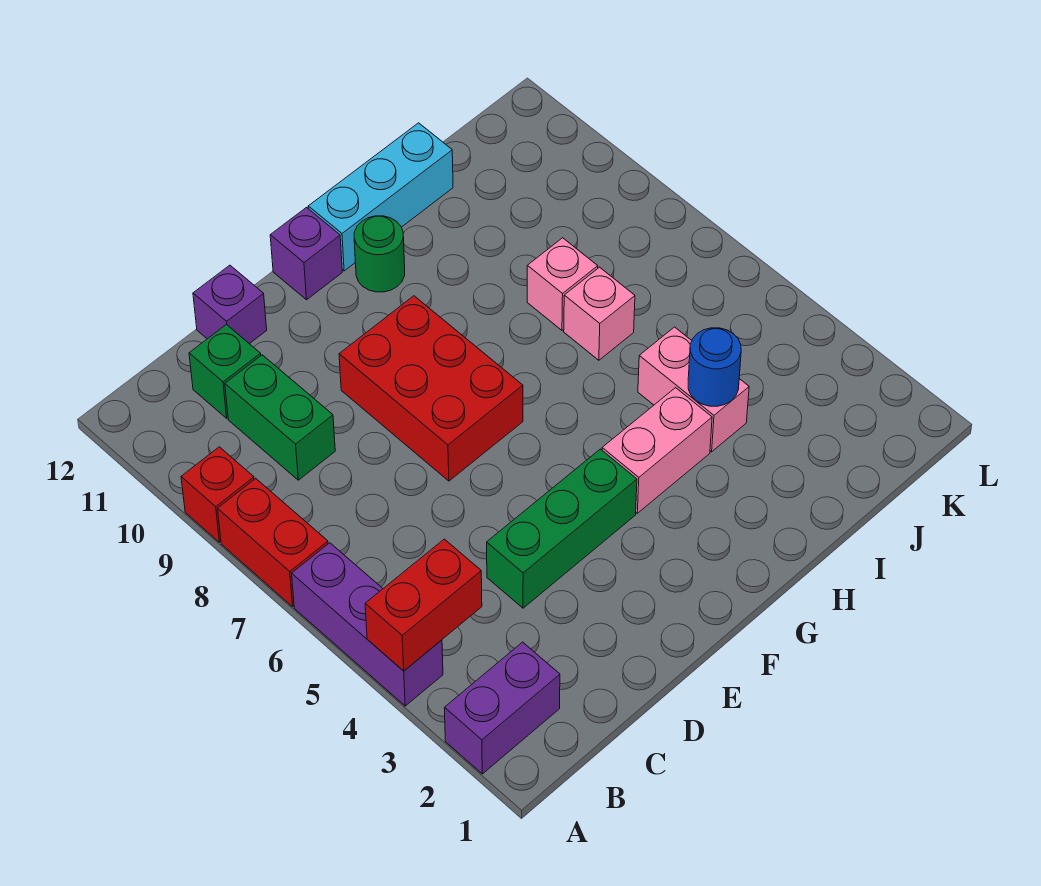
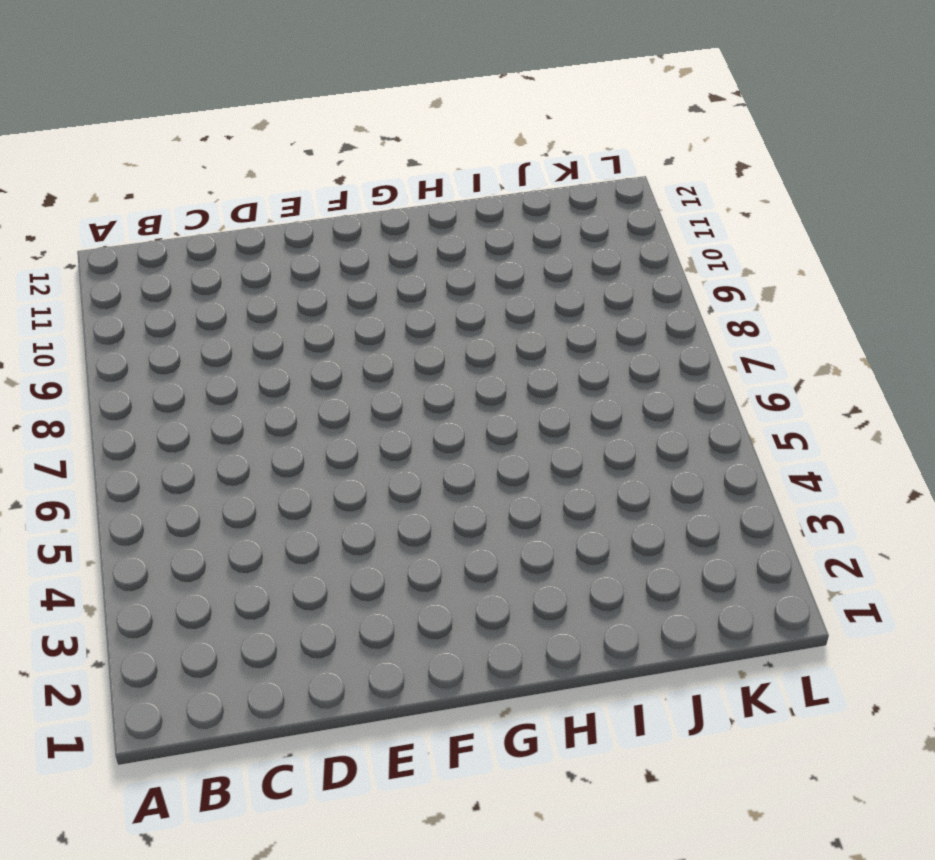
none -> purple brick A2:B2 level 1
none -> purple brick A4:A6 level 1
none -> red brick A7:A8 level 1

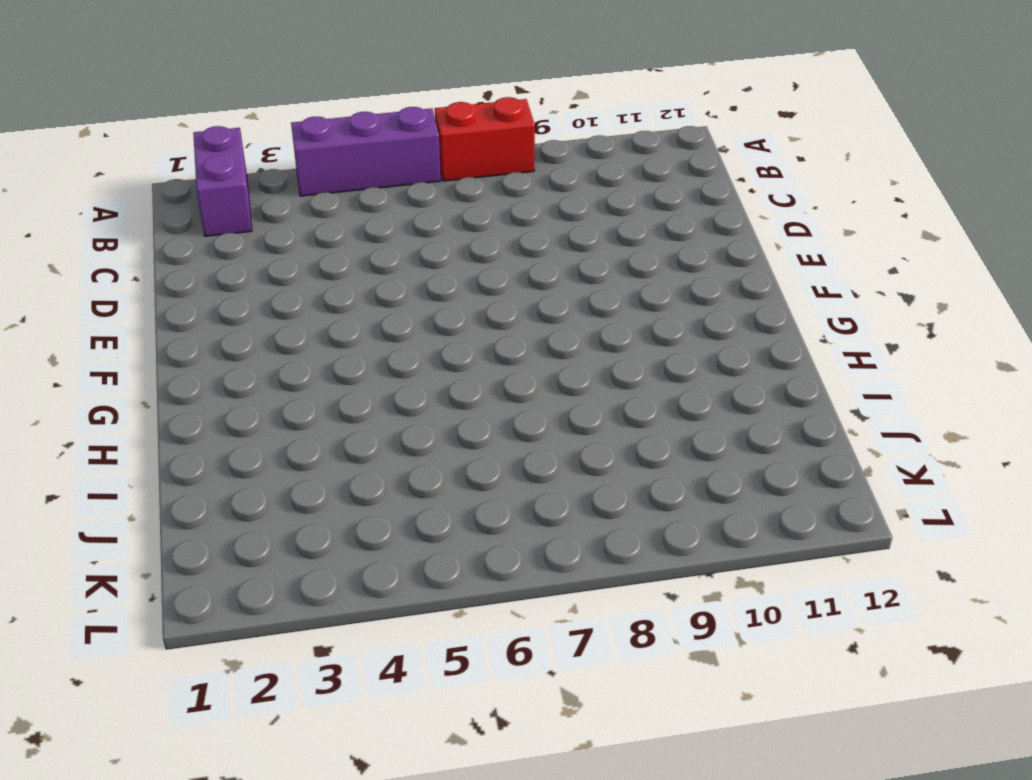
none -> red brick A9 level 1
none -> green brick C9:C10 level 1
none -> green brick C11 level 1

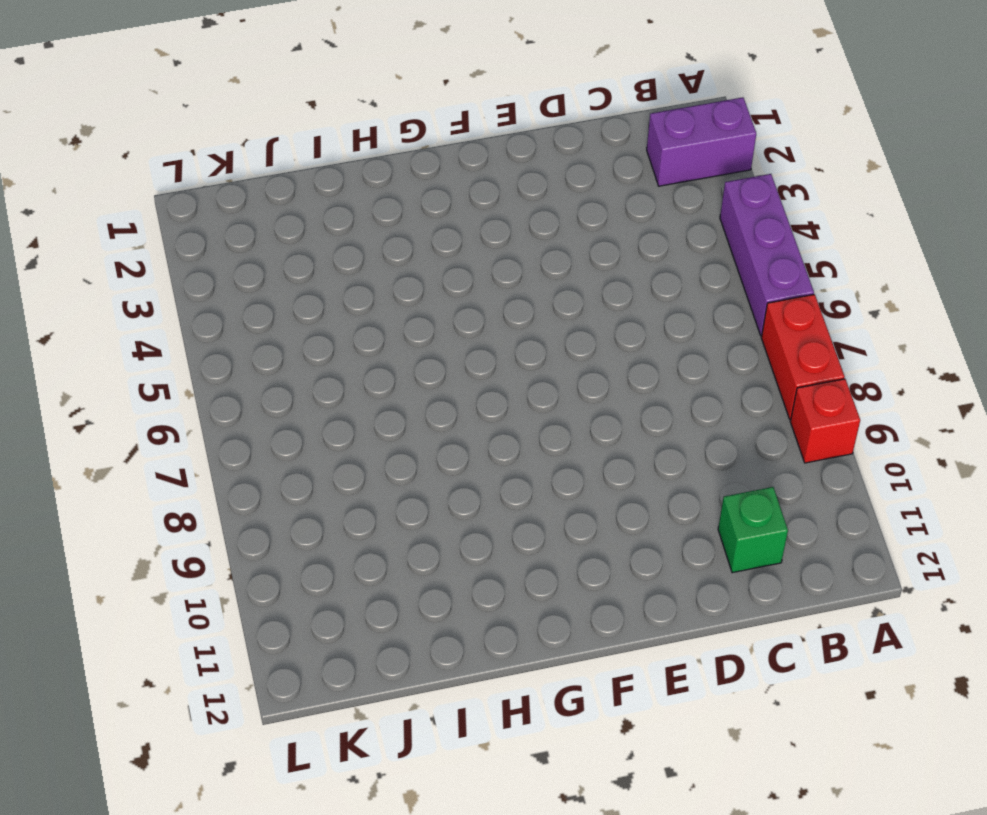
none -> green brick C9:C10 level 1
none -> green brick D4:F4 level 1
none -> purple brick D12 level 1

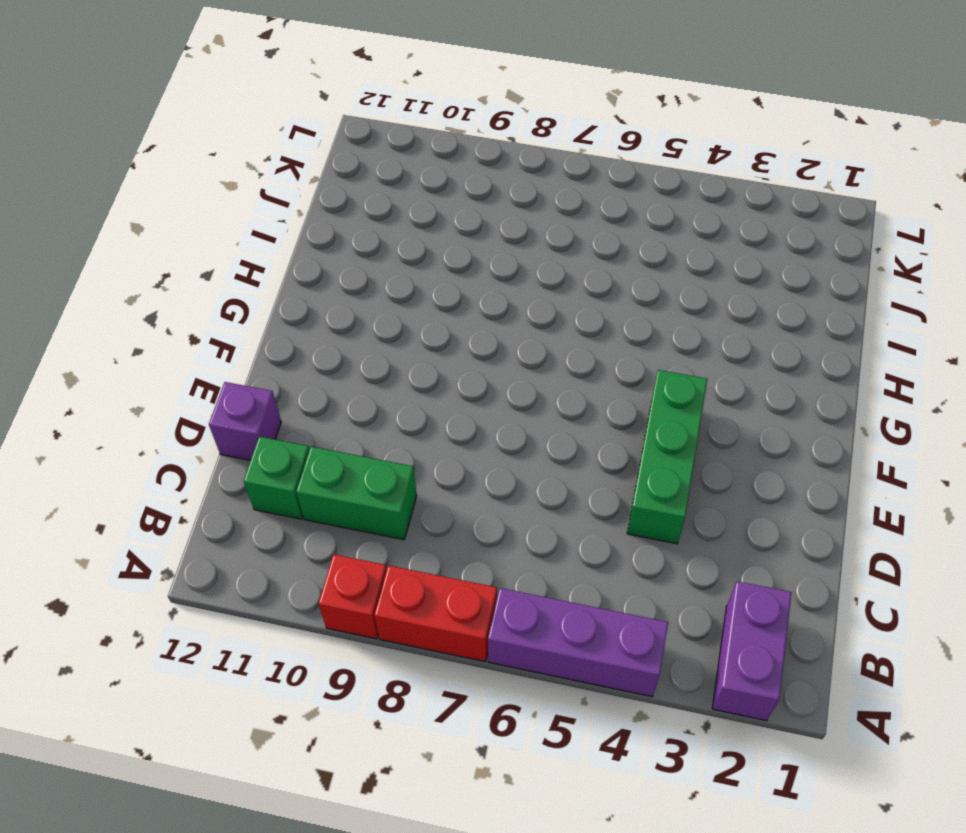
none -> red brick E7:F9 level 1
none -> purple brick F12 level 1
none -> pink brick G4:H4 level 1

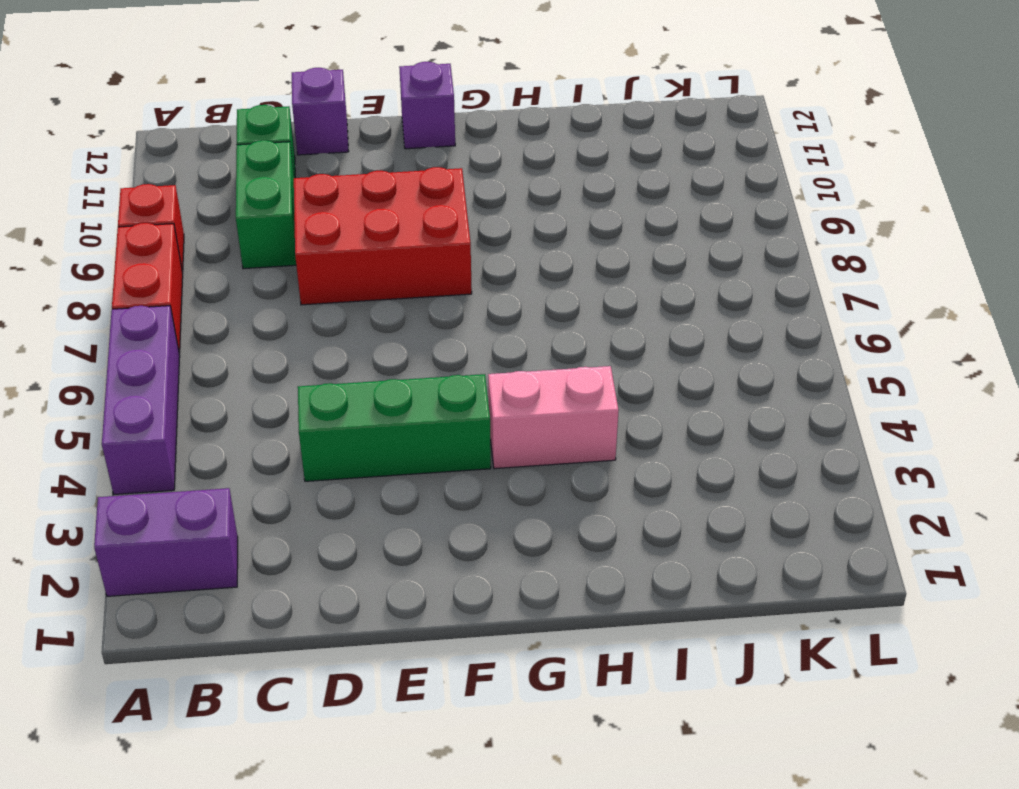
red brick D8:F9 level 1 -> red brick E7:F9 level 1
none -> green round brick G11 level 1
none -> cyan brick G12:I12 level 1
none -> pink brick I4:I5 level 1

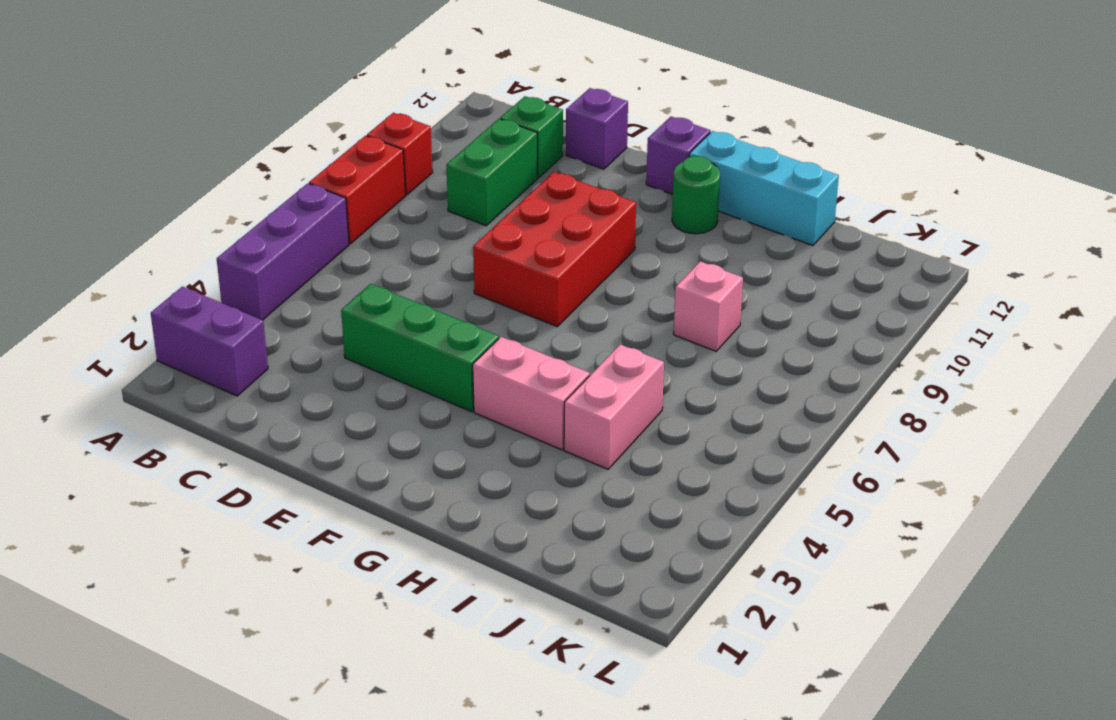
none -> pink brick I7 level 1
none -> red brick A4:B4 level 2
none -> blue round brick I4 level 2

